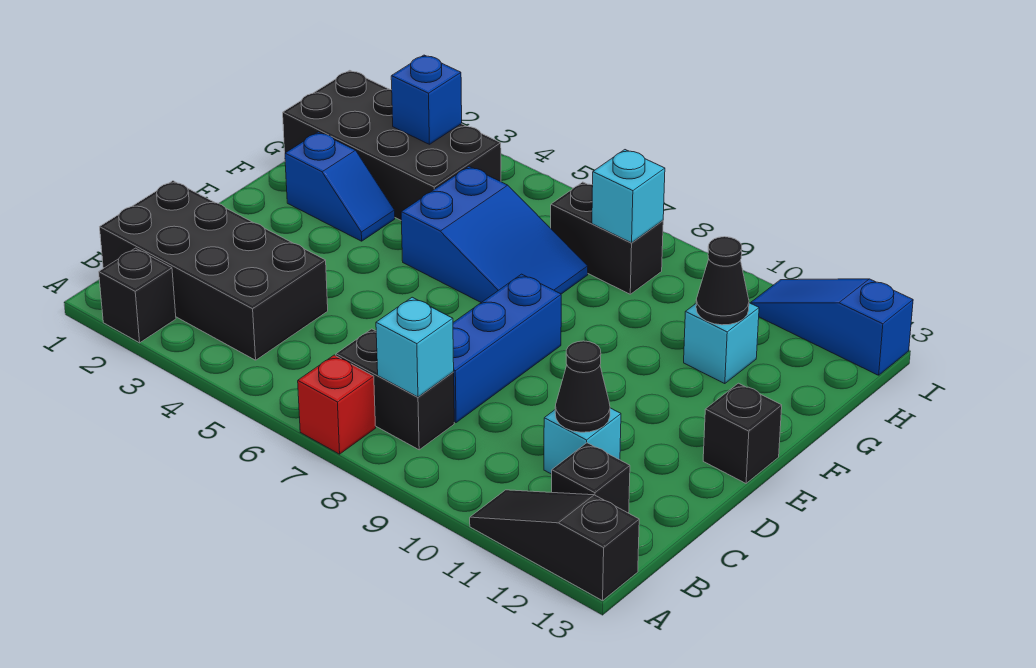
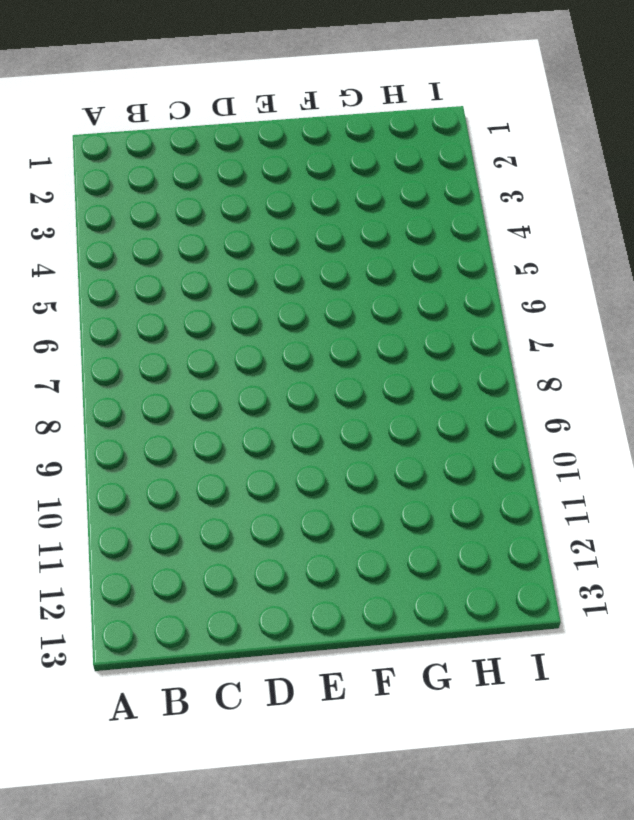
none -> black brick A2 level 1
none -> red brick A7 level 1
none -> black slope A11:A13 level 1 top 13

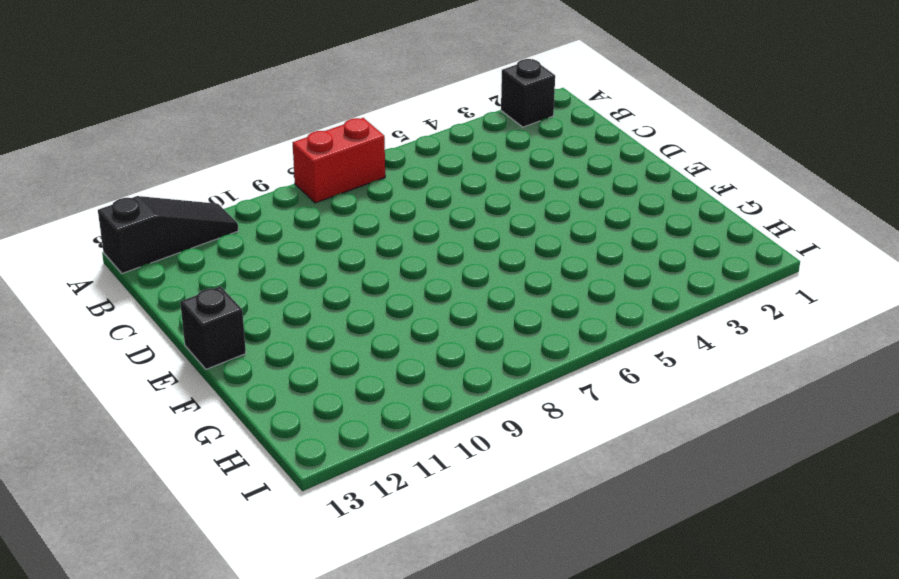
red brick A7:A8 level 1 -> red brick A7 level 1
none -> black brick B1:C4 level 1
none -> black brick B7:B8 level 1
none -> black brick B12 level 1

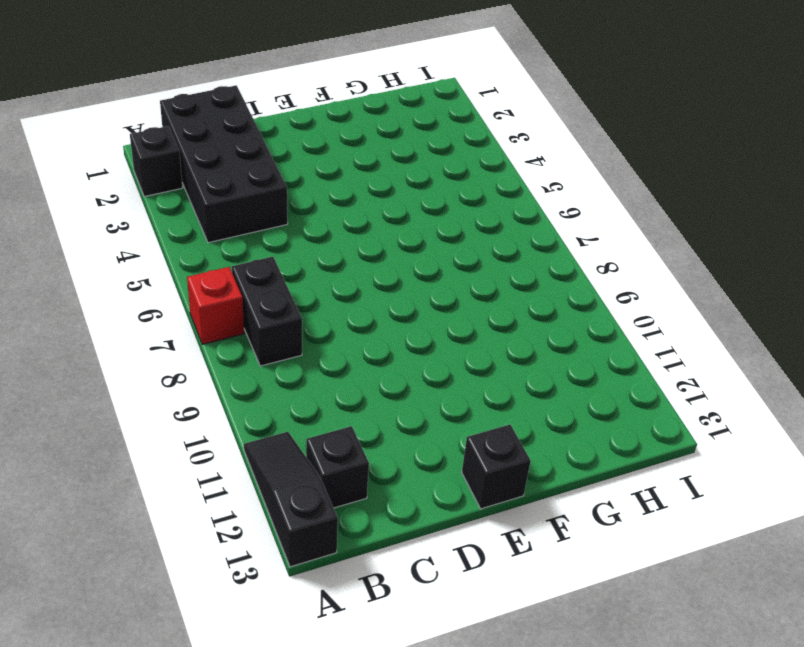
none -> blue brick C8:E8 level 1
none -> cyan brick C11 level 1
none -> blue slope F2:F3 level 1 top 2

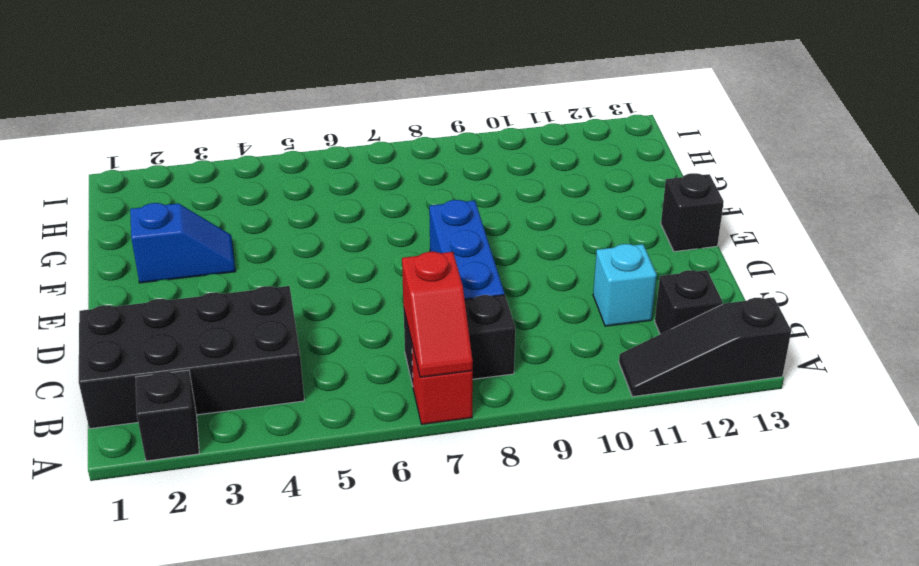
red slope A7:B7 level 2 top B -> none
none -> blue slope F5:G7 level 1 top 5
none -> black brick G1:H4 level 1
none -> cyan brick G11 level 1

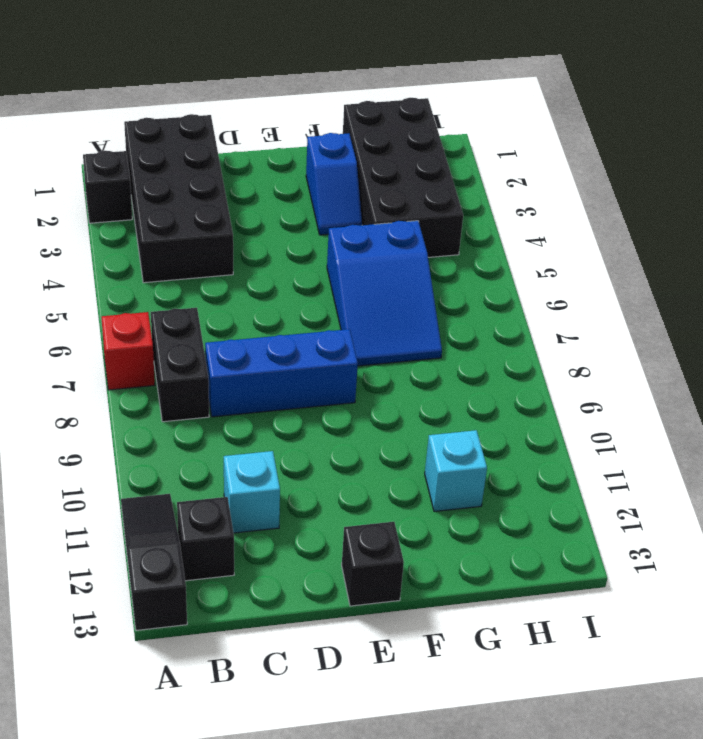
none -> black brick H7:H8 level 1
none -> blue slope I11:I13 level 1 top 13
none -> cyan brick B8 level 2

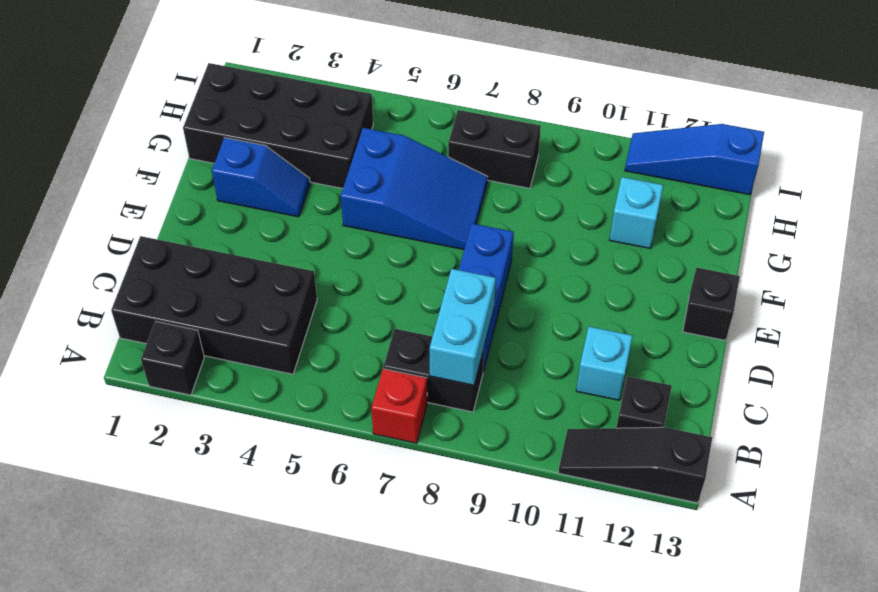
cyan brick B8:C8 level 2 -> cyan brick B8 level 2
none -> black cone C11 level 2
none -> black cone G11 level 2
none -> blue brick H3 level 2

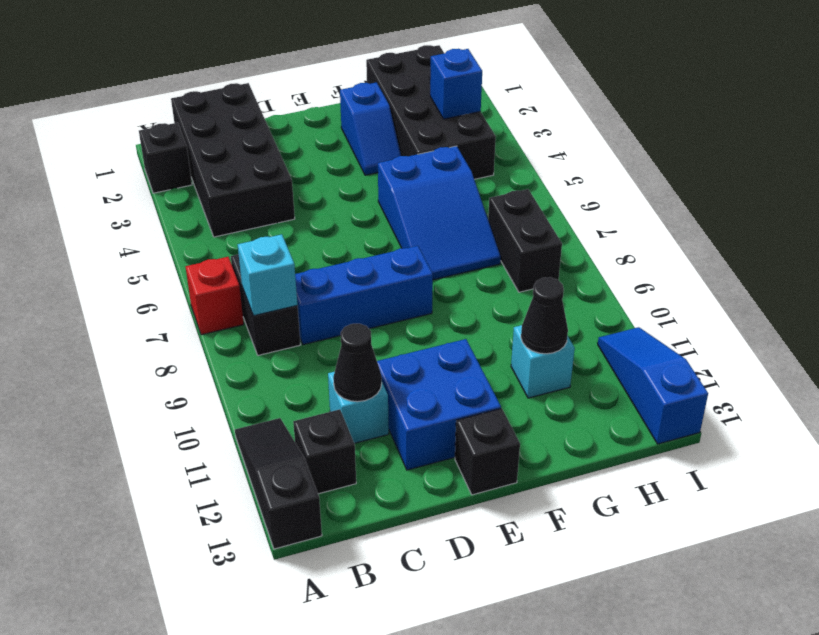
blue brick D11:E12 level 1 -> none
none -> cyan brick H8 level 2

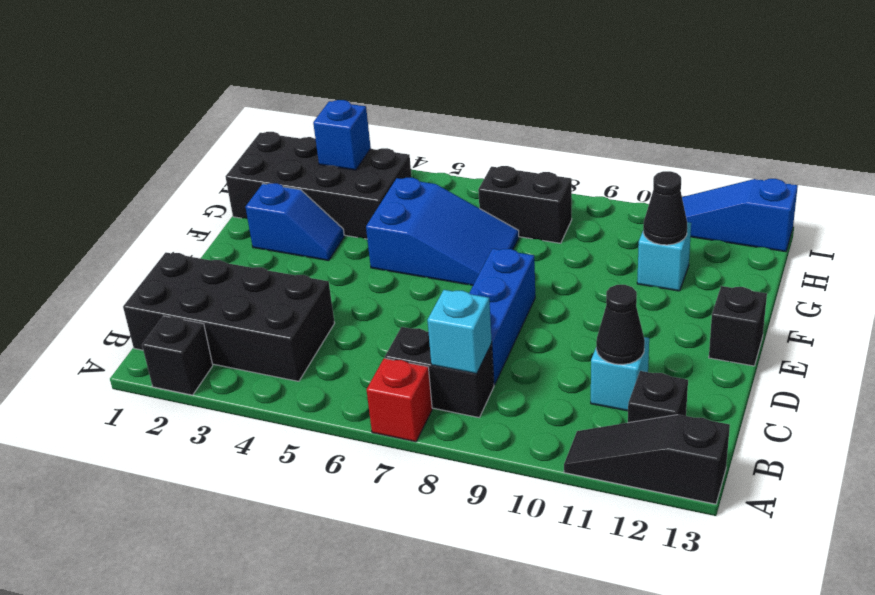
none -> cyan brick H8 level 2

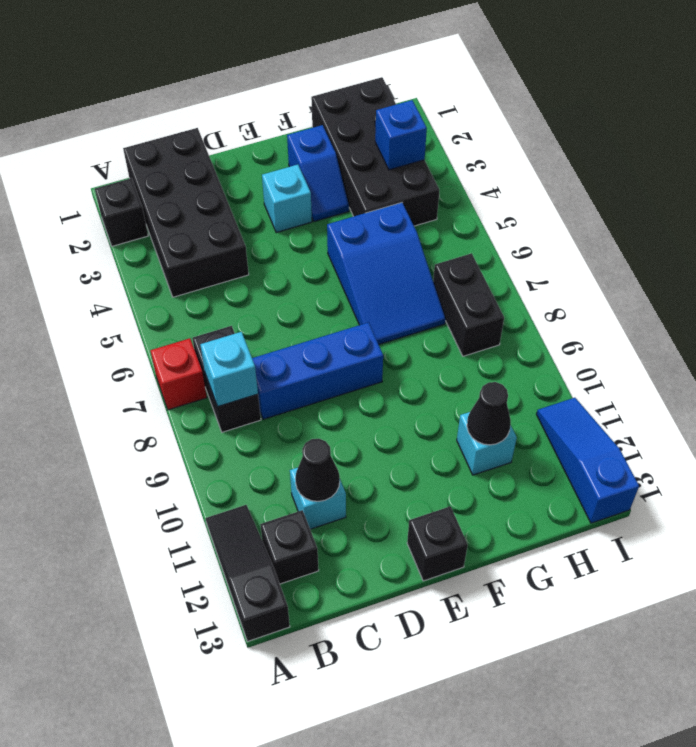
cyan brick E3 level 1 -> cyan brick H8 level 2

